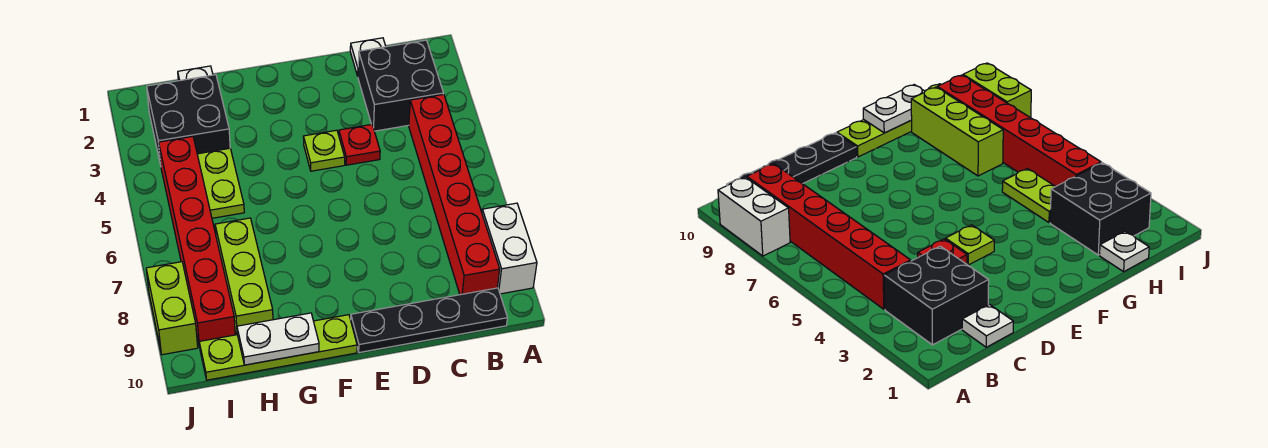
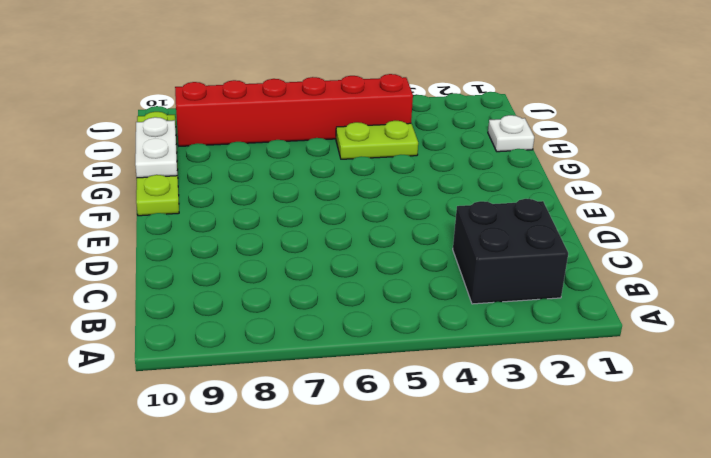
none -> white brick A8:A9 level 1
none -> red brick B4:B9 level 1
none -> black plate B10:E10 level 1

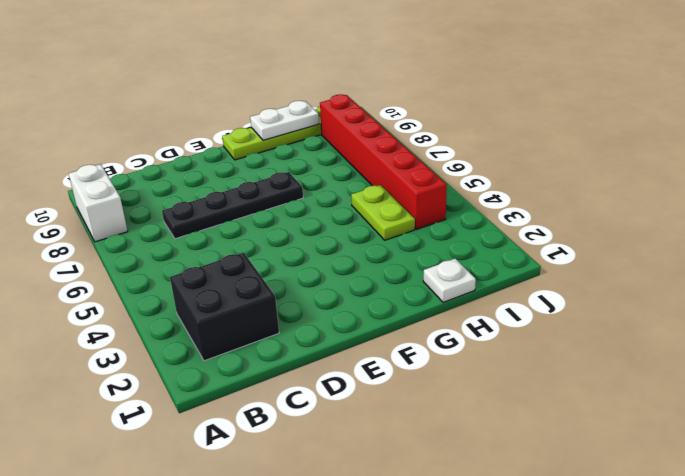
black plate C7:F7 level 1 -> black plate B10:E10 level 1
none -> red brick B4:B9 level 1
none -> white plate C1 level 1
none -> red plate D4 level 1

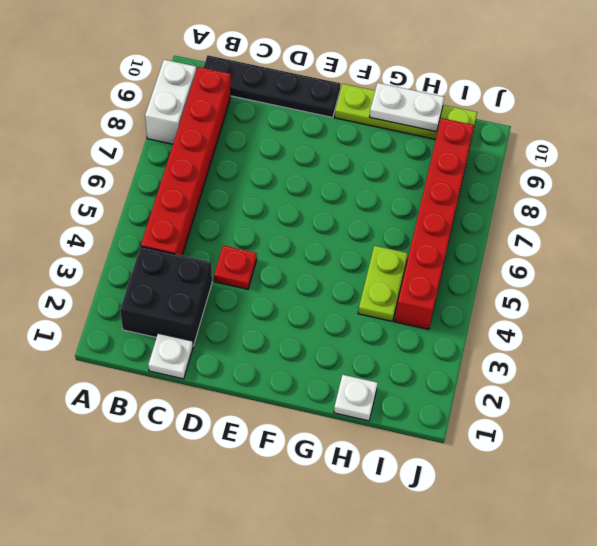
none -> lime plate E4 level 1
none -> black brick H2:I3 level 1
none -> lime brick H7:H9 level 1

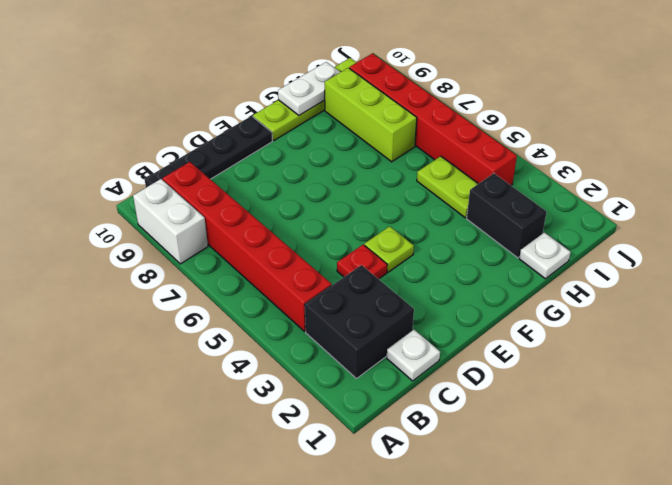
black brick H2:H3 level 1 -> black brick H2:I3 level 1
none -> lime brick J8:J9 level 1

